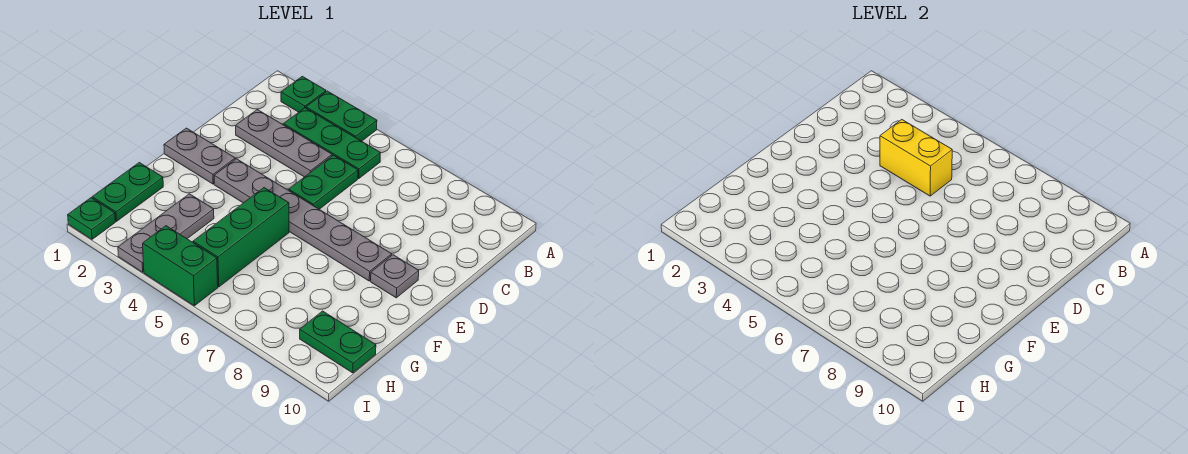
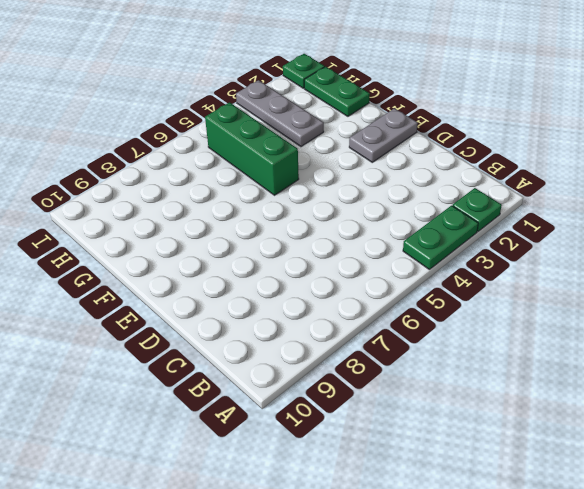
none -> green plate B3:B5 level 1
none -> grey plate C2:C4 level 1
none -> green plate C5:D5 level 1

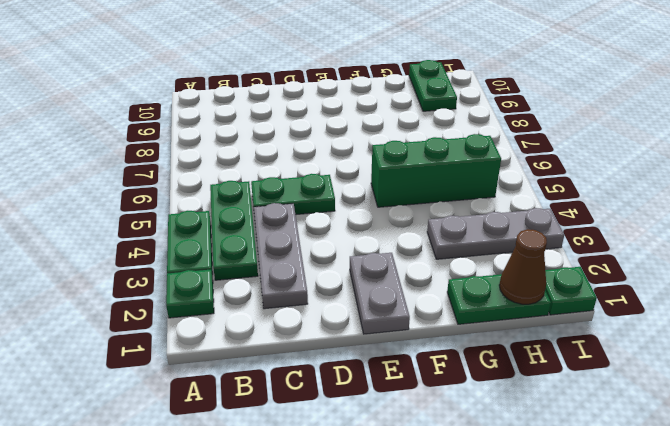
brown cone H1 level 2 -> none
none -> grey plate E3:E8 level 1
none -> grey plate E9 level 1
none -> green brick I4:I5 level 1

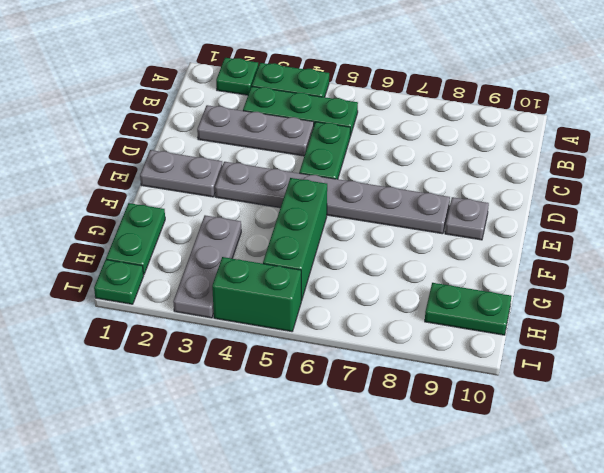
none -> yellow brick C4:C5 level 2

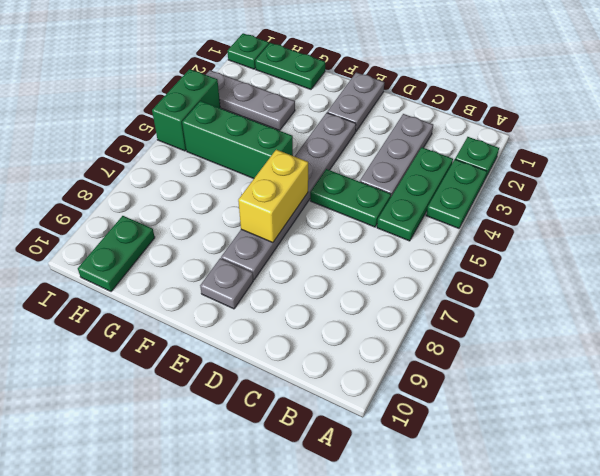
yellow brick E6:E7 level 2 -> yellow brick C4:C5 level 2

